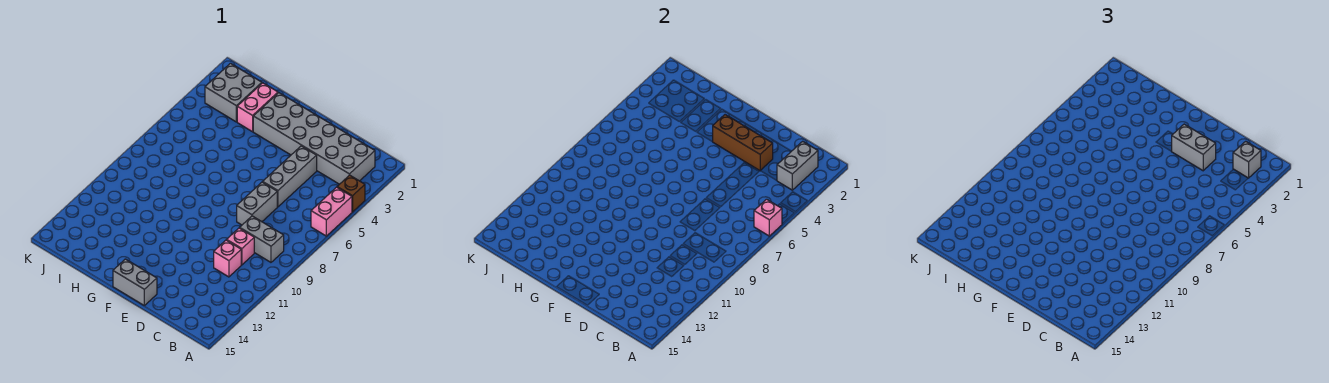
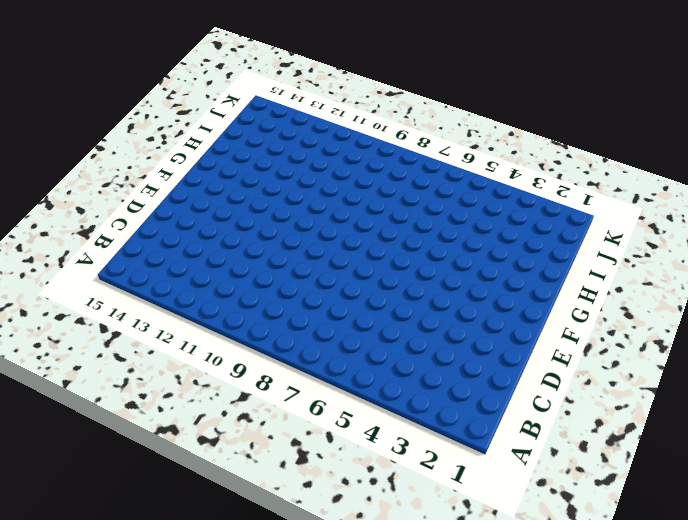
none -> brown brick A4 level 1
none -> pink brick A5:A6 level 1
none -> grey brick B2:G3 level 1

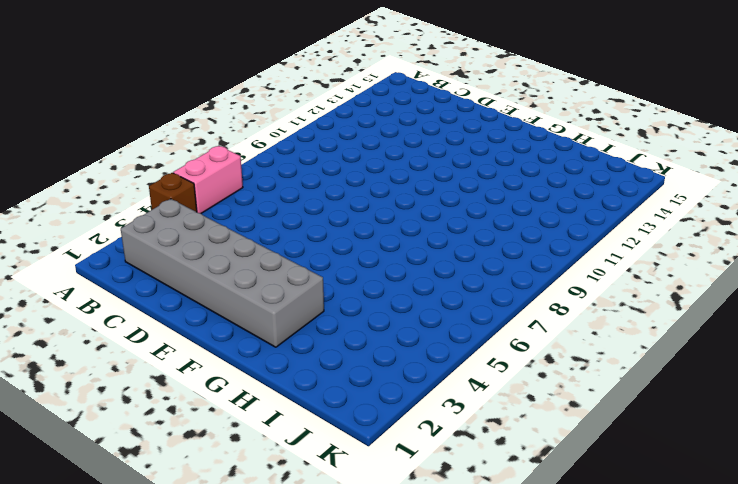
none -> grey brick B9:C9 level 1
none -> pink brick C10 level 1
none -> pink brick C11 level 1

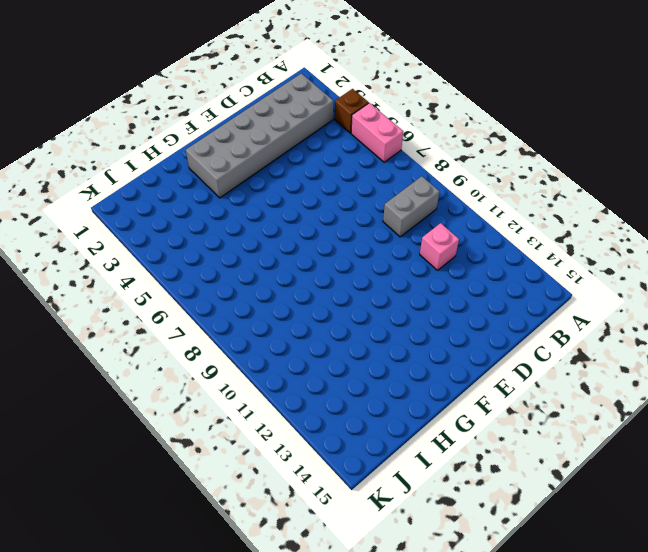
none -> pink brick C10 level 1
none -> grey brick D4:D6 level 1
none -> grey brick D7:D8 level 1

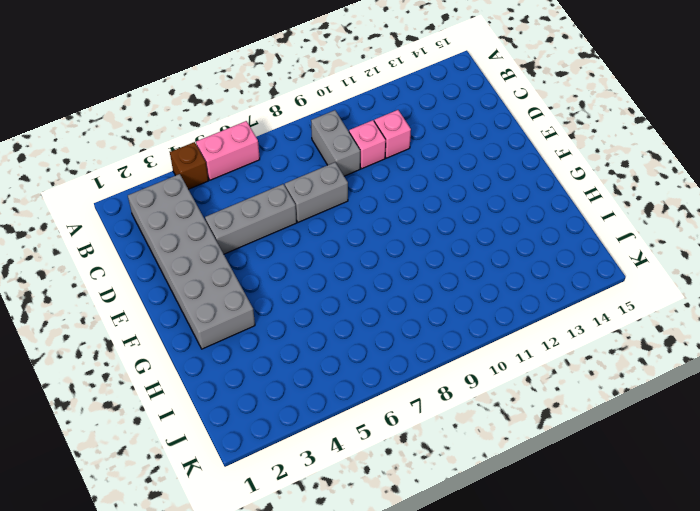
none -> grey brick E15:F15 level 1
none -> pink brick H2:H3 level 1
none -> grey brick I2:J3 level 1

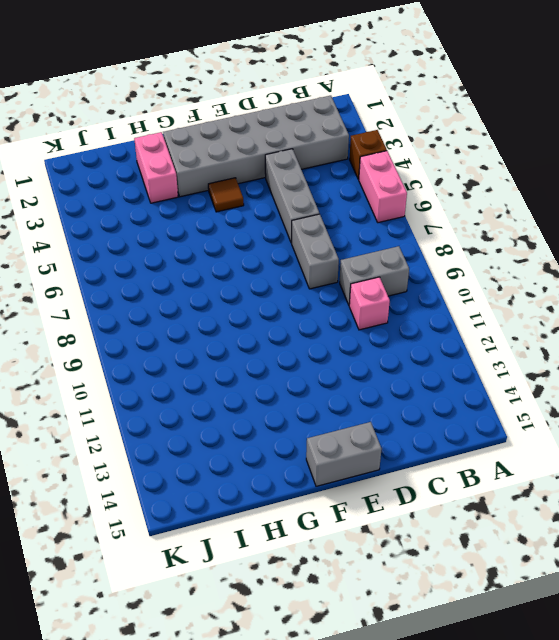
brown tile F4 level 1 -> none
none -> pink brick C11 level 1
none -> grey brick I2:J3 level 1
none -> pink brick A6 level 2

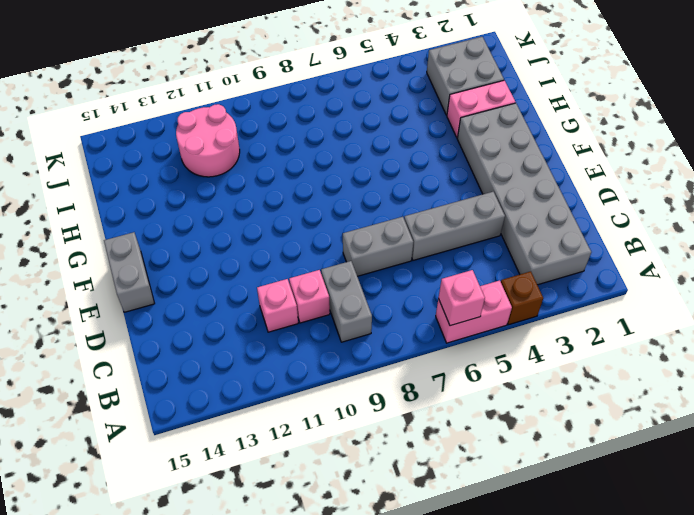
pink round brick I11:J12 level 1 -> none
none -> grey brick B2:B3 level 2
none -> brown brick D3:F3 level 2
none -> grey brick B2 level 3

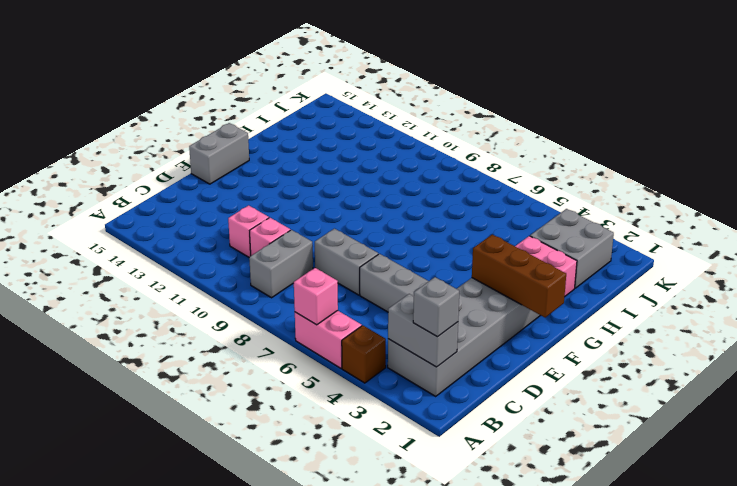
brown brick F1:F3 level 2 -> brown brick D3:F3 level 2
none -> grey brick D3:E3 level 3

